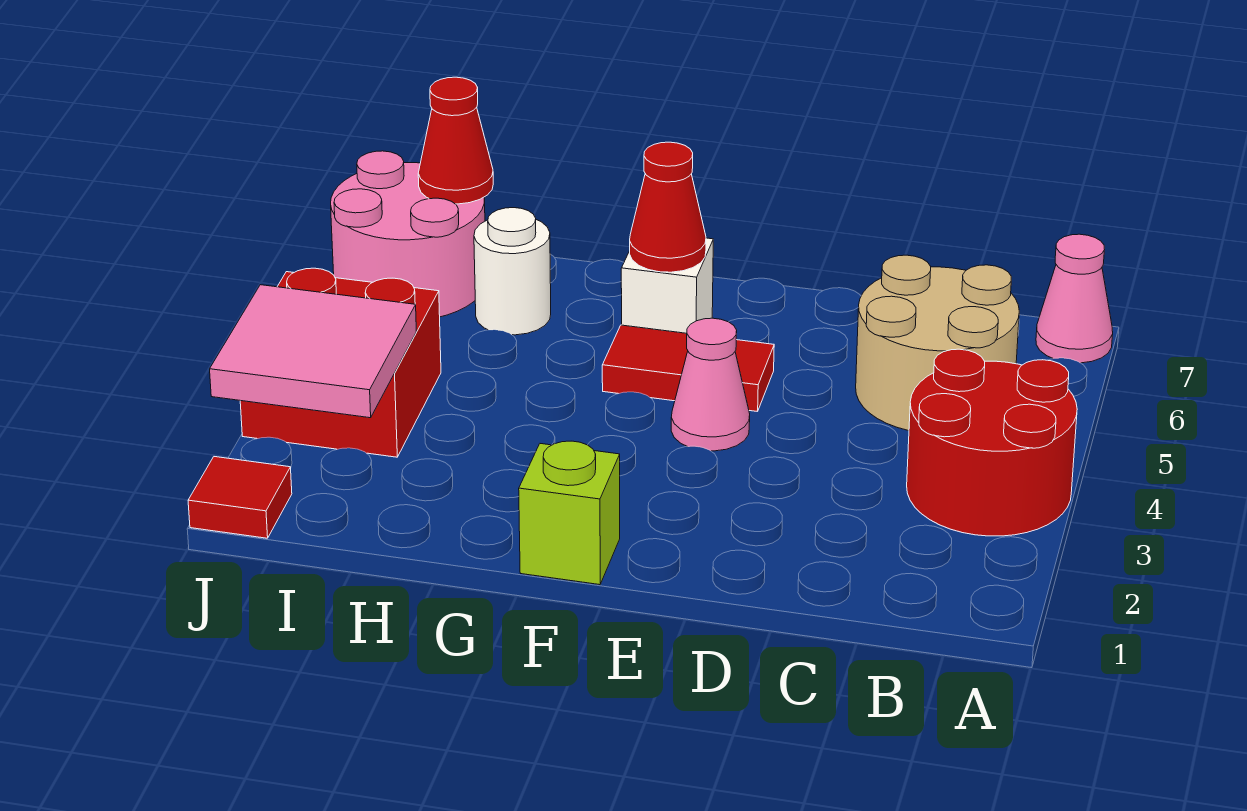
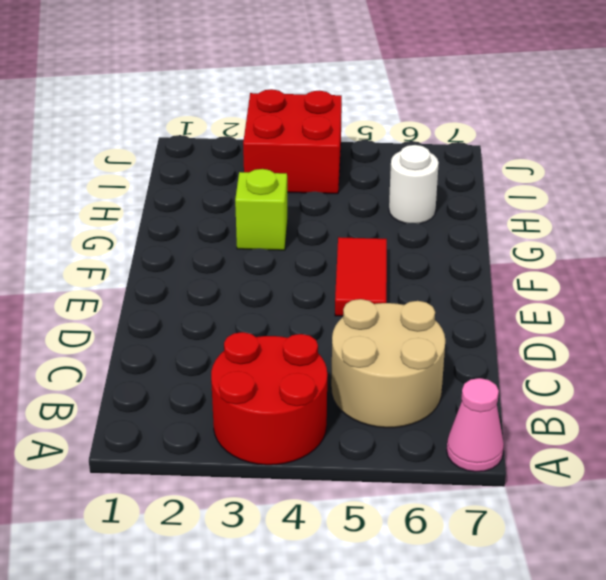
lime brick G3 level 1 -> lime brick F1 level 1
none -> pink cone E4 level 1
none -> white brick F6 level 1
none -> pink round brick I6:J7 level 1

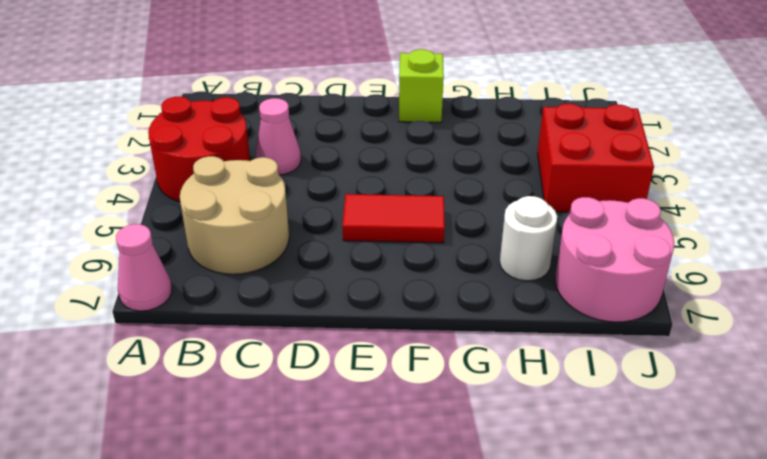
pink cone C3 level 1 -> pink cone E4 level 1
none -> white brick F6 level 1
none -> red tile J1 level 1
none -> red cone F6 level 2

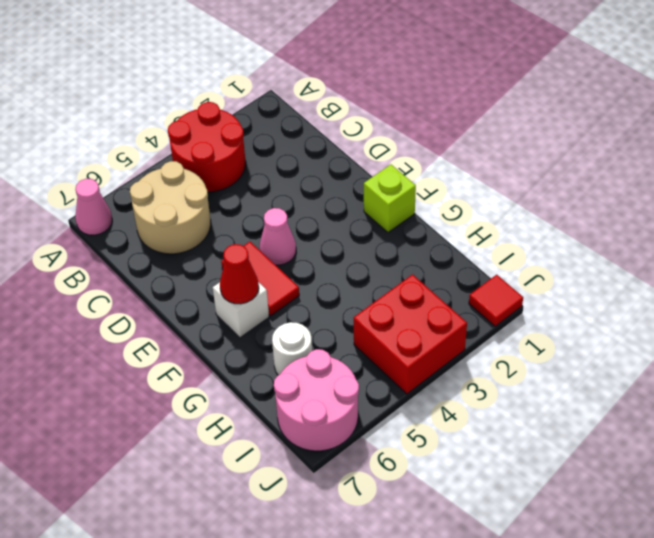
none -> pink tile I2:J3 level 2
none -> red cone I7 level 2

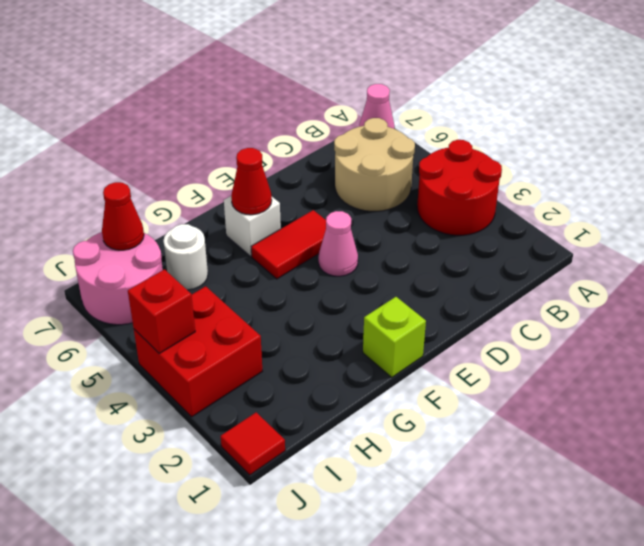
red brick J4 level 2 -> none
none -> pink tile I2:J3 level 2

